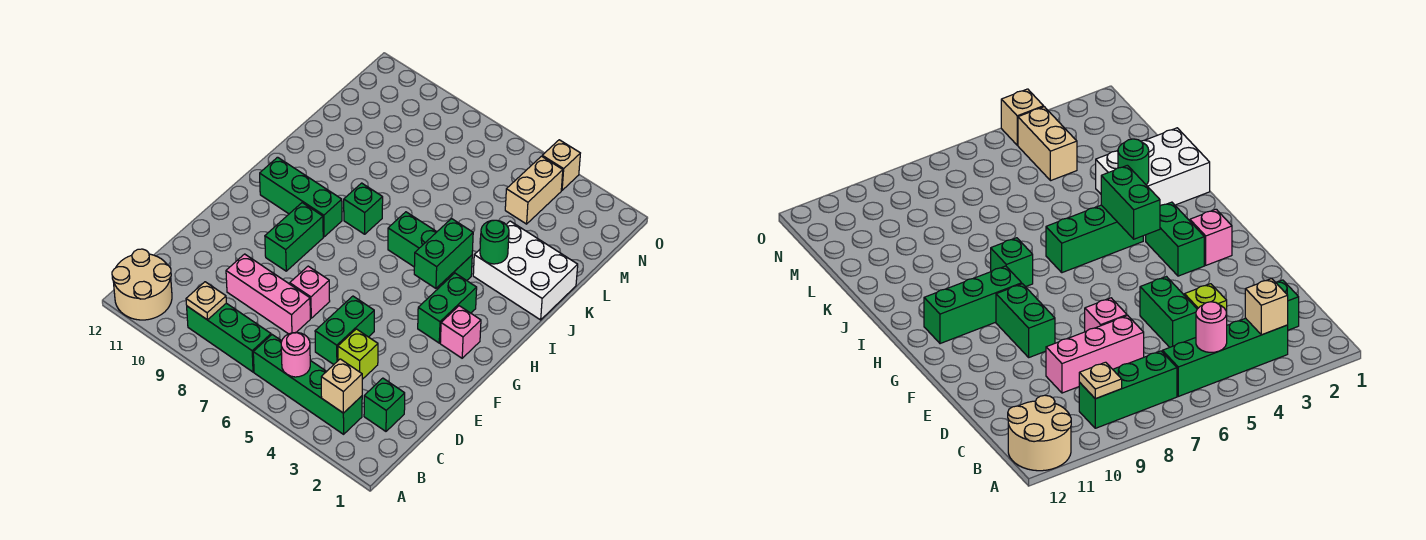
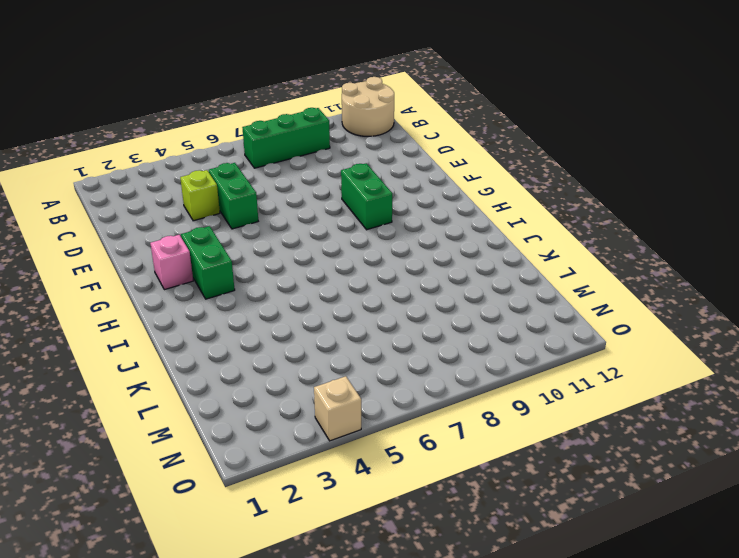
none -> green brick B3:B6 level 1
none -> green brick C2 level 1
none -> pink brick D7:D9 level 1

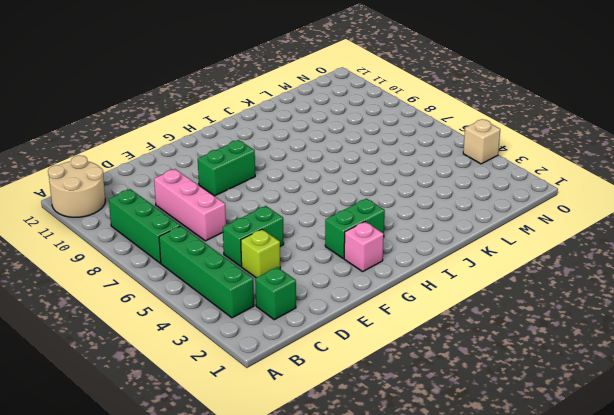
none -> pink brick E7 level 1
none -> green brick H9:H11 level 1
none -> green brick I4:I6 level 1

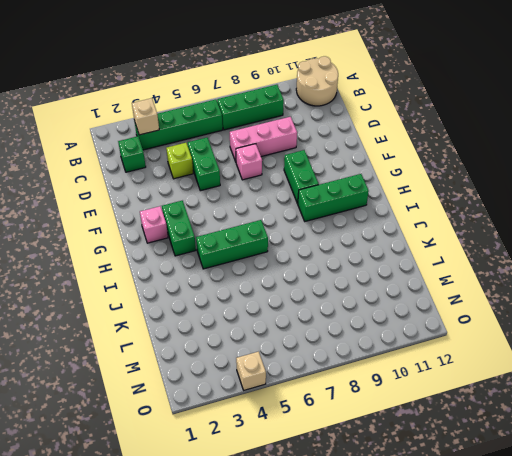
none -> green brick I8 level 1
none -> white brick J1:K3 level 1
none -> tan brick M4:N4 level 1

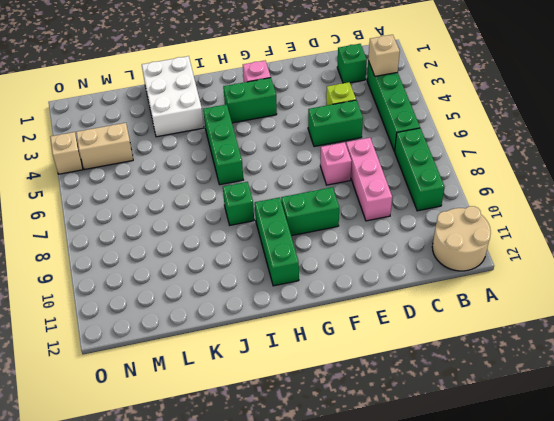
none -> pink round brick B5 level 2
none -> tan plate B9 level 2
none -> green brick H4:I4 level 2

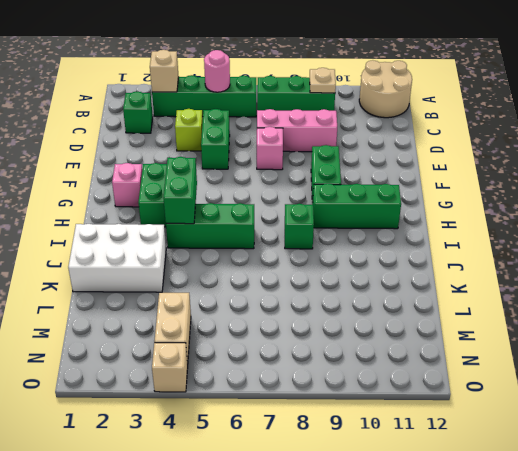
none -> green round brick J3 level 2

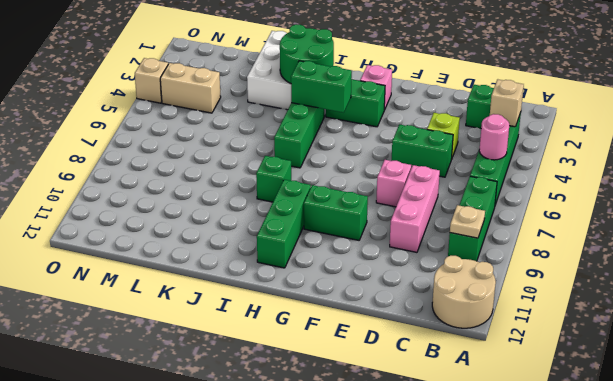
green round brick I2:J3 level 2 -> green round brick J3 level 2

